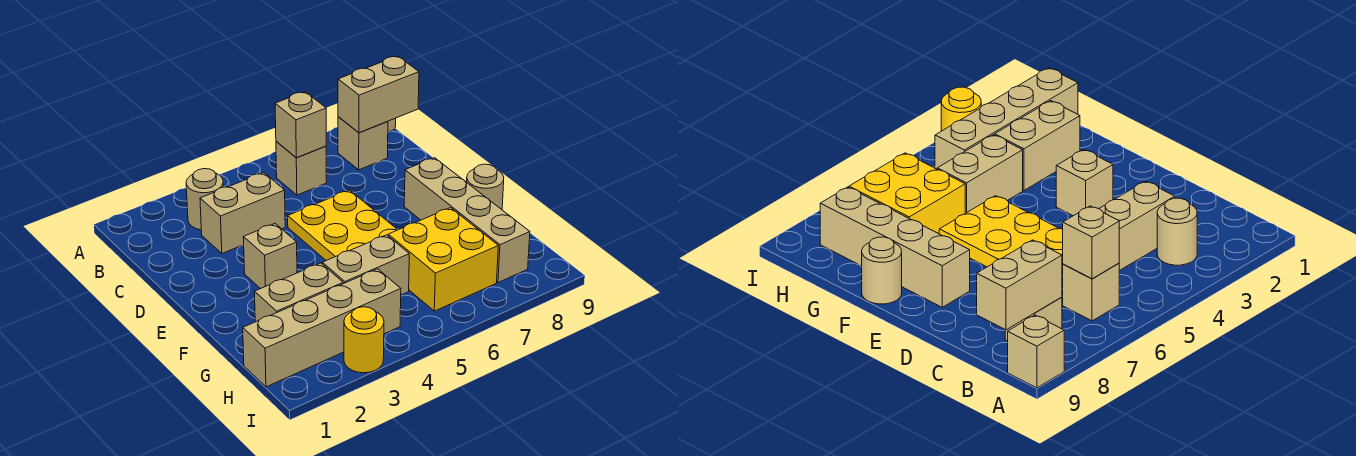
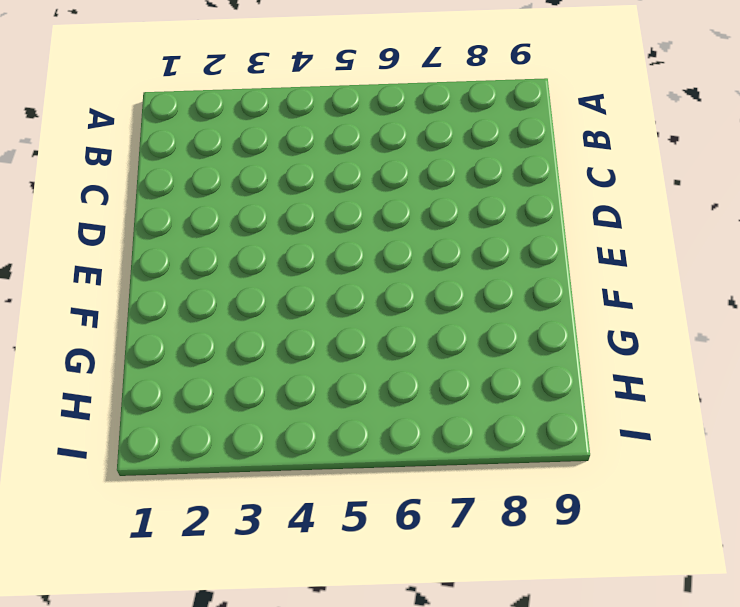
none -> tan brick A9 level 1
none -> tan round brick B3 level 1
none -> tan brick B6 level 1

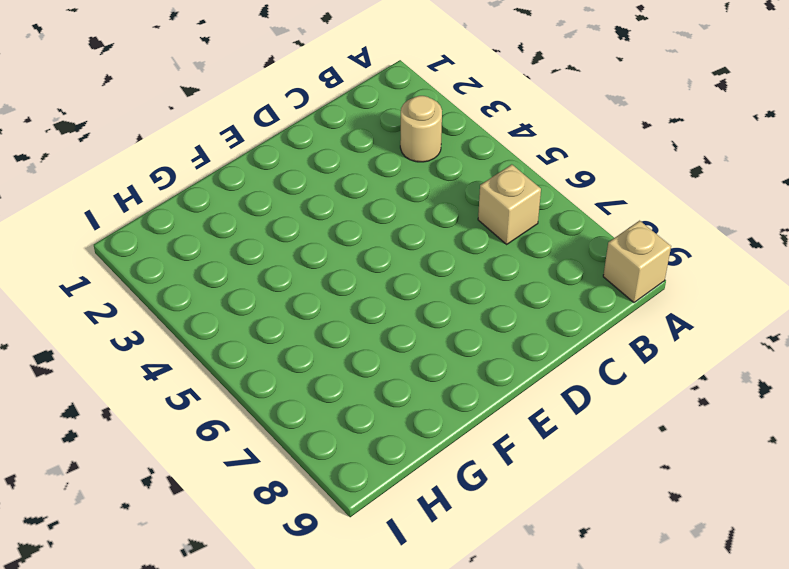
none -> tan brick B8 level 1
none -> tan brick C3:C4 level 1
none -> yellow plate D5:F6 level 1

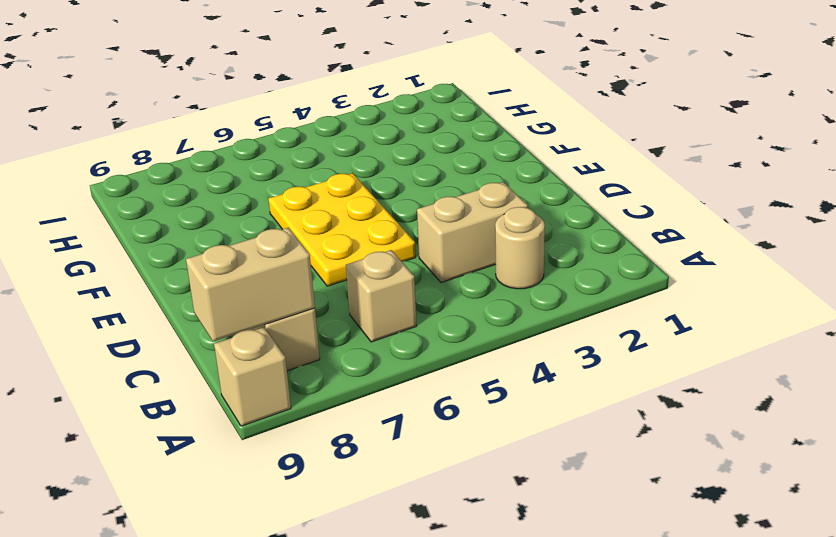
none -> tan brick E3 level 1
none -> tan brick E8:H8 level 1
none -> tan round brick F9 level 1

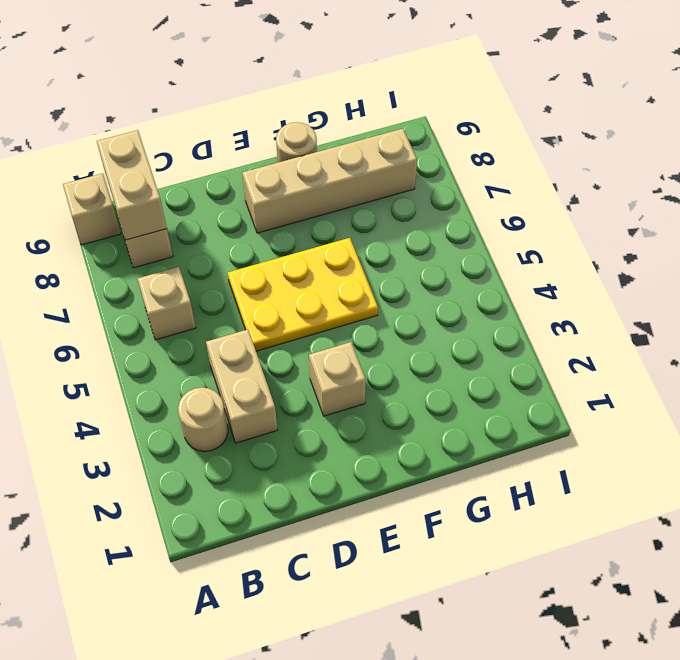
none -> tan brick G2:G3 level 1
none -> tan brick G4:G5 level 1
none -> yellow brick G6:H7 level 1

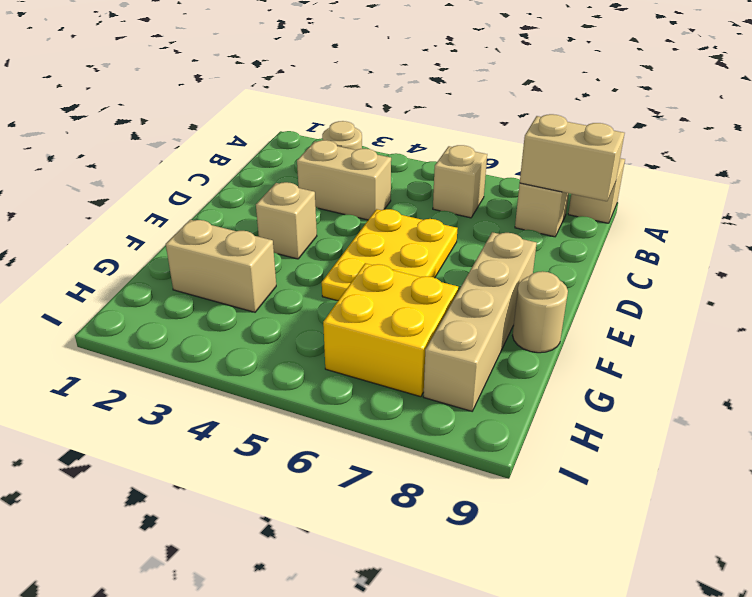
none -> tan brick G4:G5 level 1
none -> tan brick H1:H4 level 1
none -> yellow round brick I3 level 1

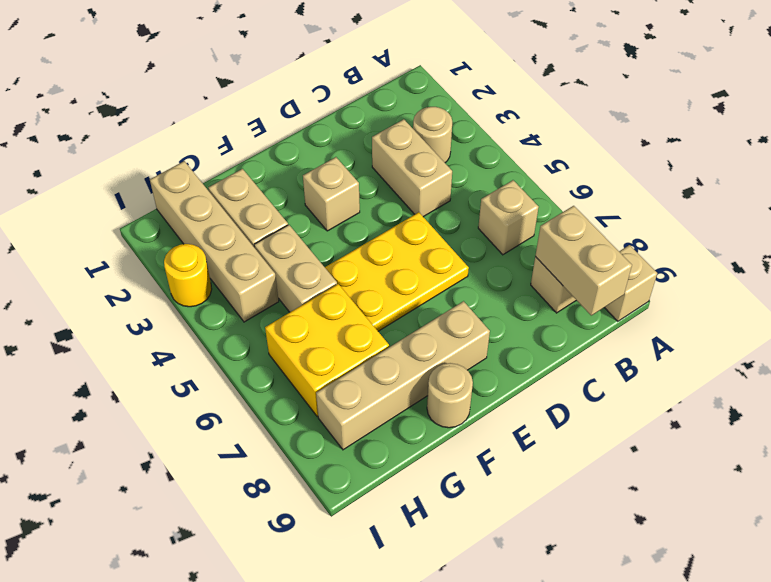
none -> tan brick B6 level 2

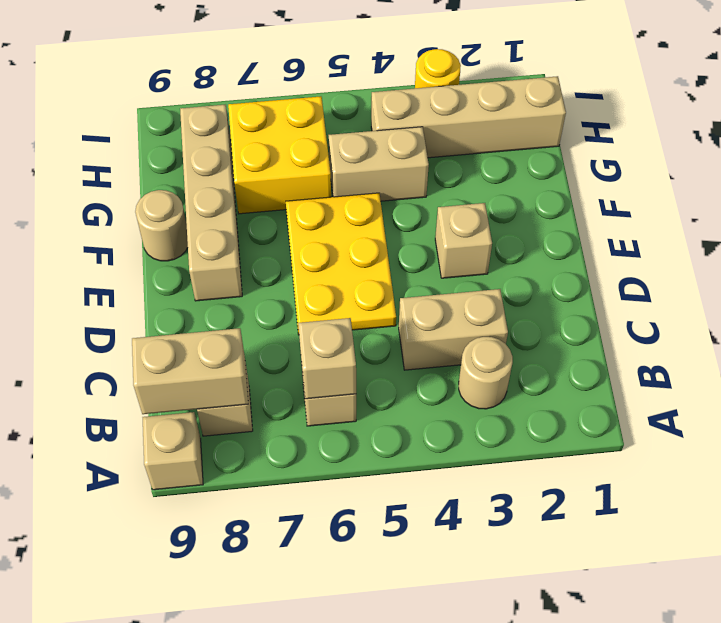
none -> tan brick G2:G3 level 1

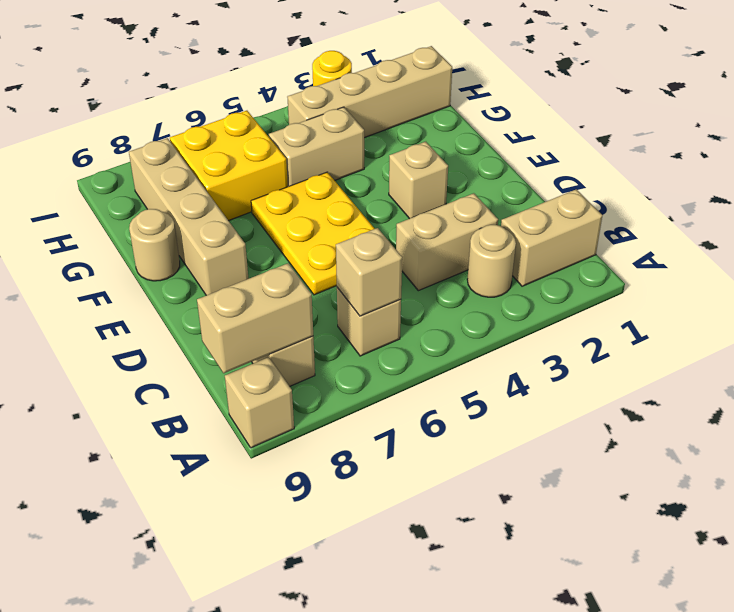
tan brick B1:B2 level 1 -> tan brick G2:G3 level 1

